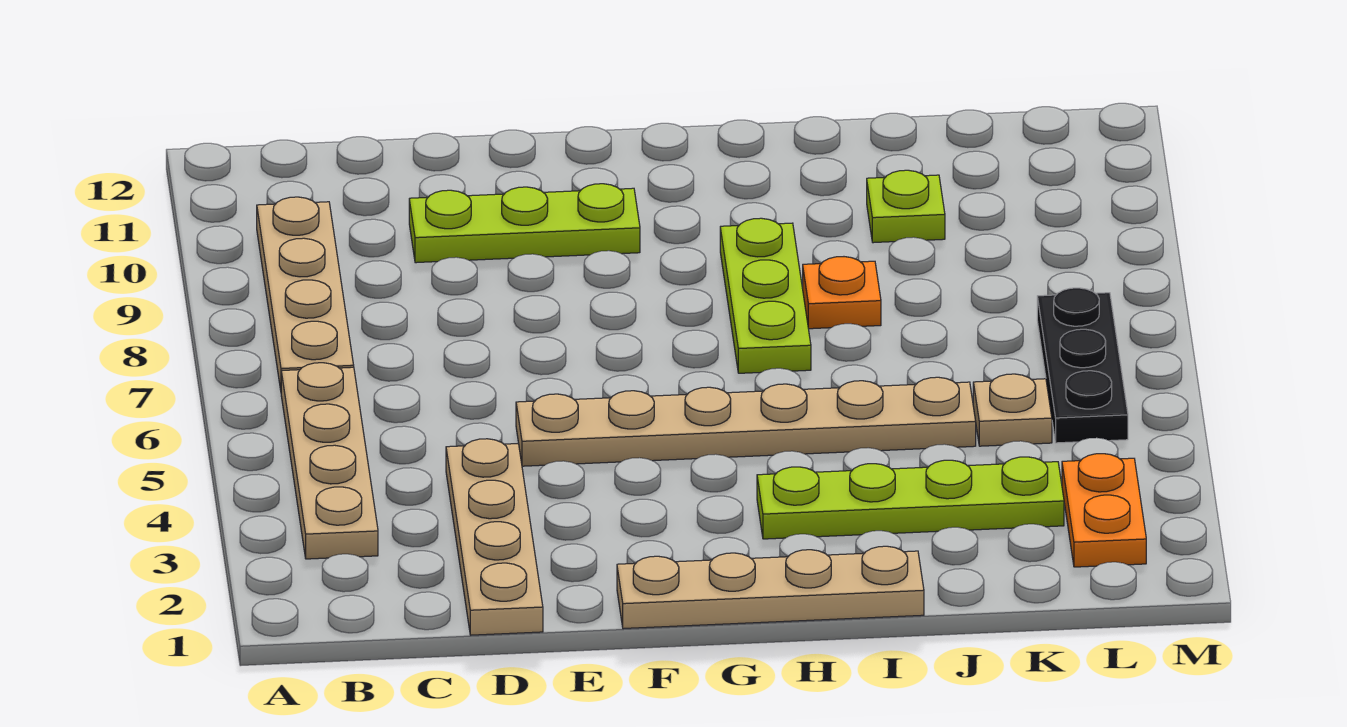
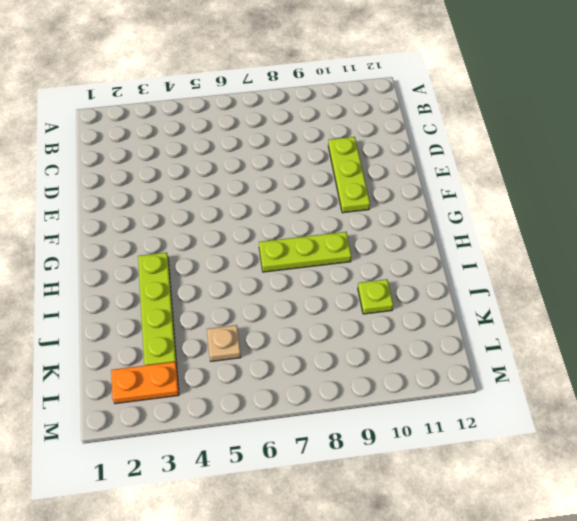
none -> tan plate B3:B6 level 1
none -> tan plate B7:B10 level 1
none -> tan plate D1:D4 level 1

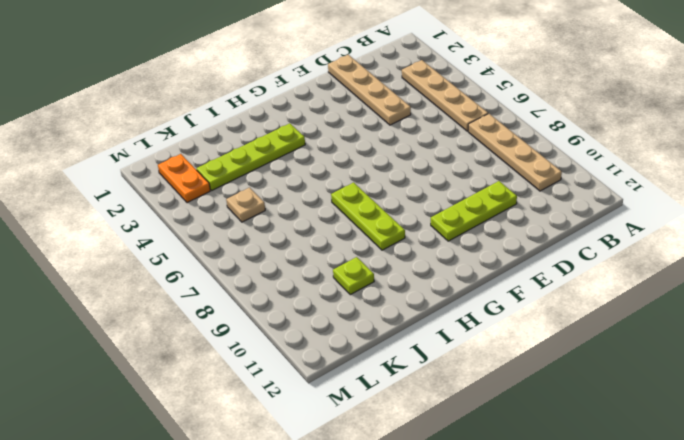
none -> tan plate E5:J5 level 1
none -> tan plate F1:I1 level 1
none -> orange plate I8 level 1

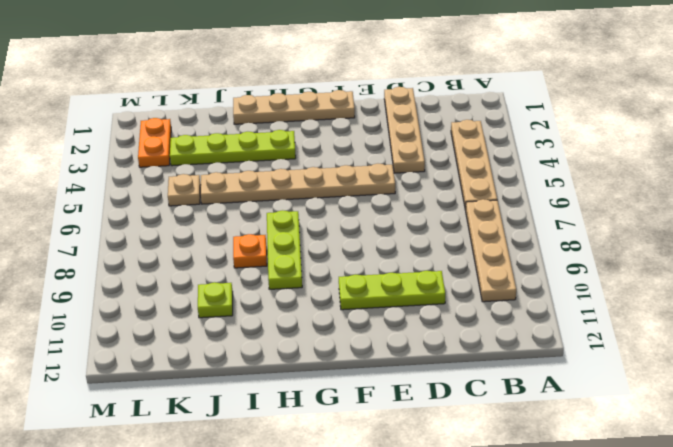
none -> black plate L5:L7 level 1

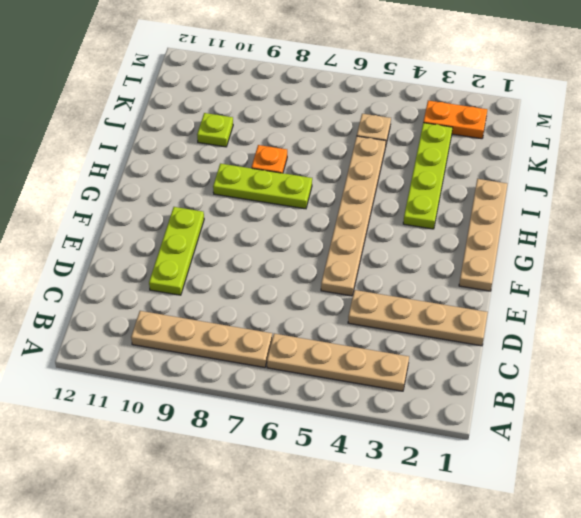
none -> black plate L5:L7 level 1

